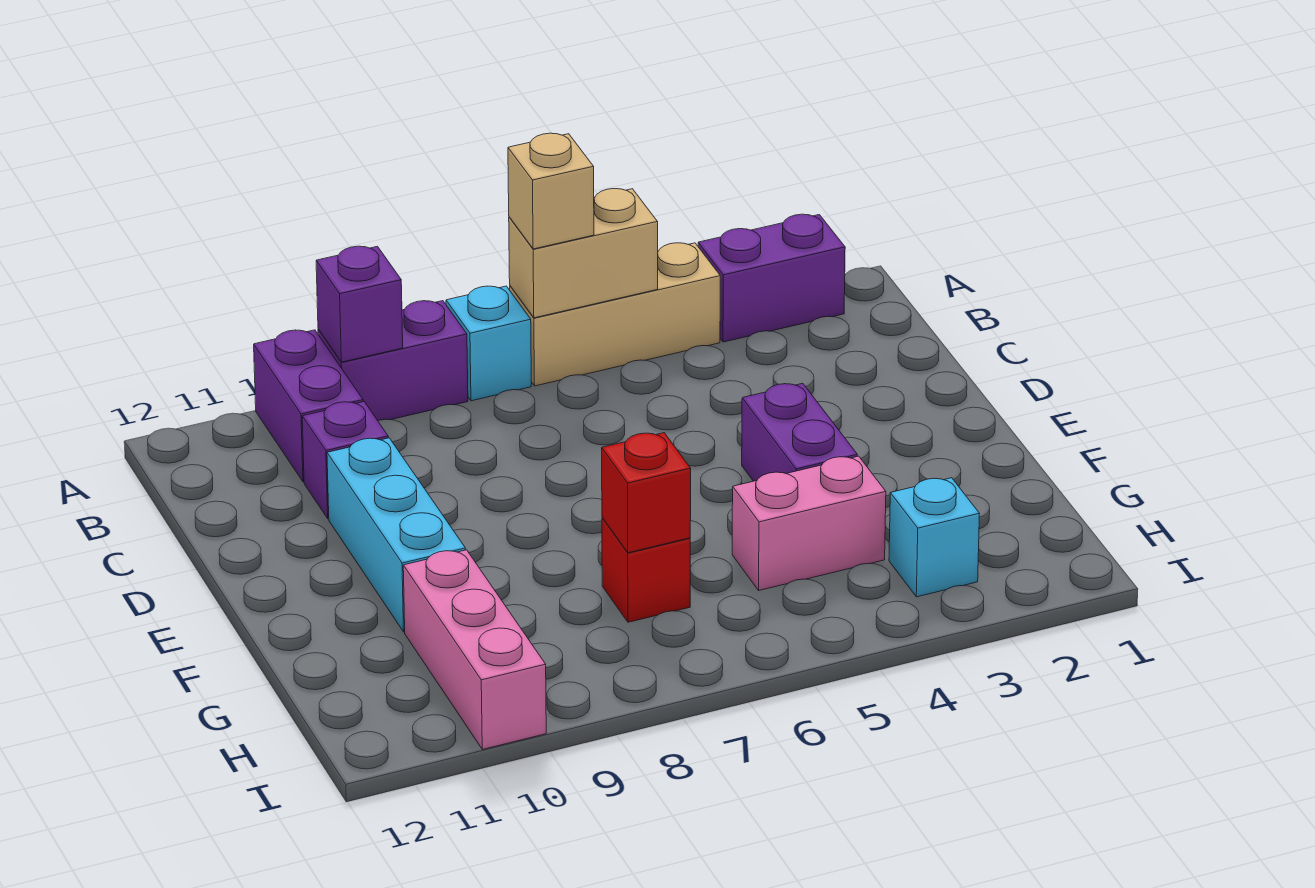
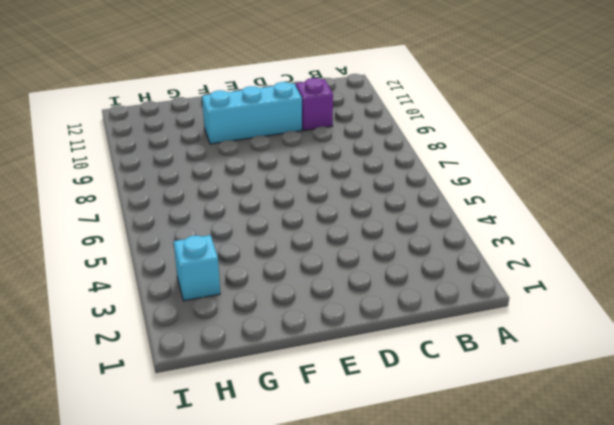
none -> purple brick A2:A3 level 1
none -> tan brick A4:A6 level 1
none -> cyan brick A7 level 1

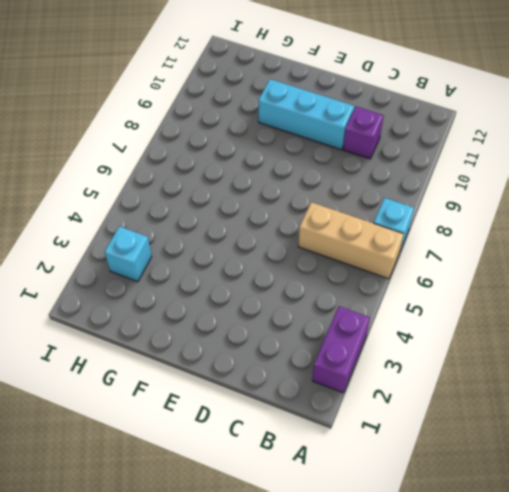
tan brick A6:C6 level 1 -> tan brick A4:A6 level 1
none -> purple brick A8:A9 level 1
none -> purple brick A10:B10 level 1
none -> purple brick E4:F4 level 1

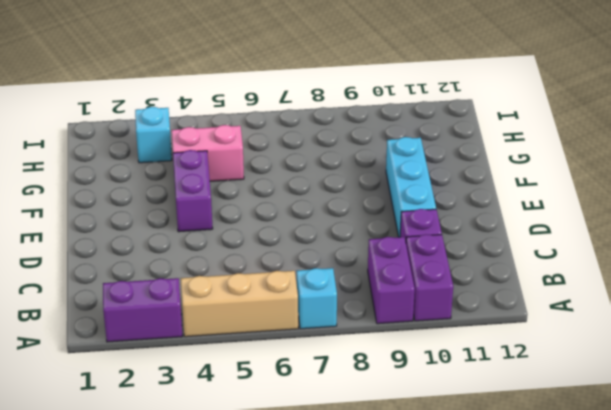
purple brick A9:B9 level 1 -> purple brick A8:A9 level 1
none -> red brick G7 level 1
none -> pink brick G10:I10 level 1
none -> tan brick A5:A6 level 2

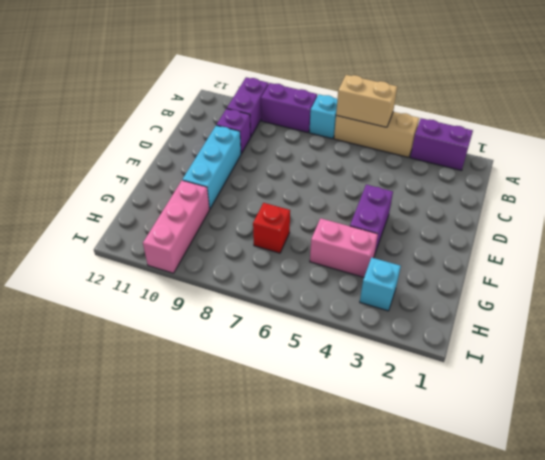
none -> purple brick A9 level 2
none -> red brick G7 level 2
none -> tan brick A6 level 3

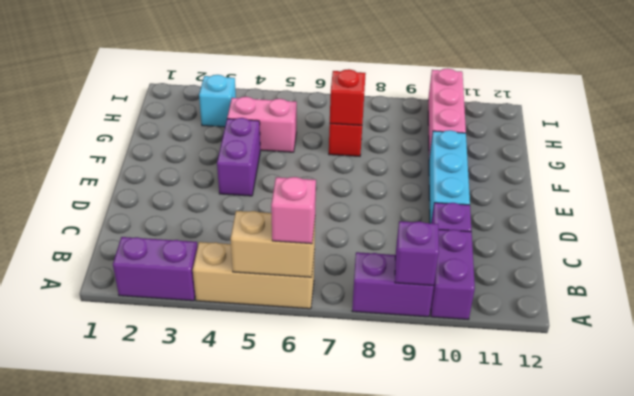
pink brick A6 level 3 -> tan brick A6 level 3
none -> cyan brick A7 level 1

